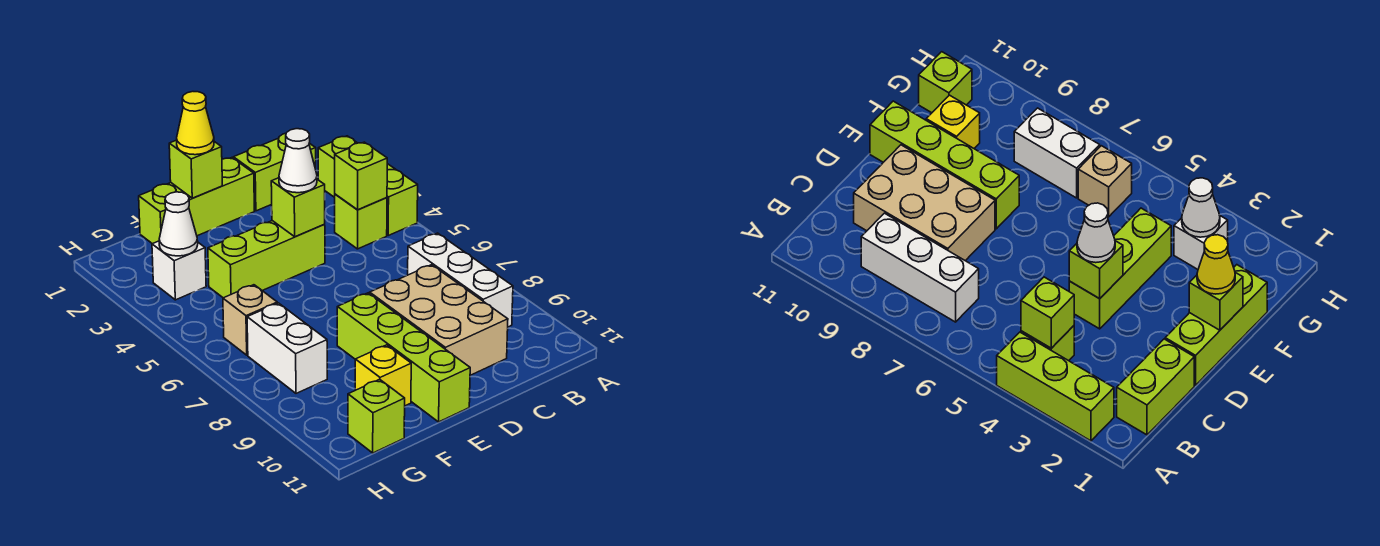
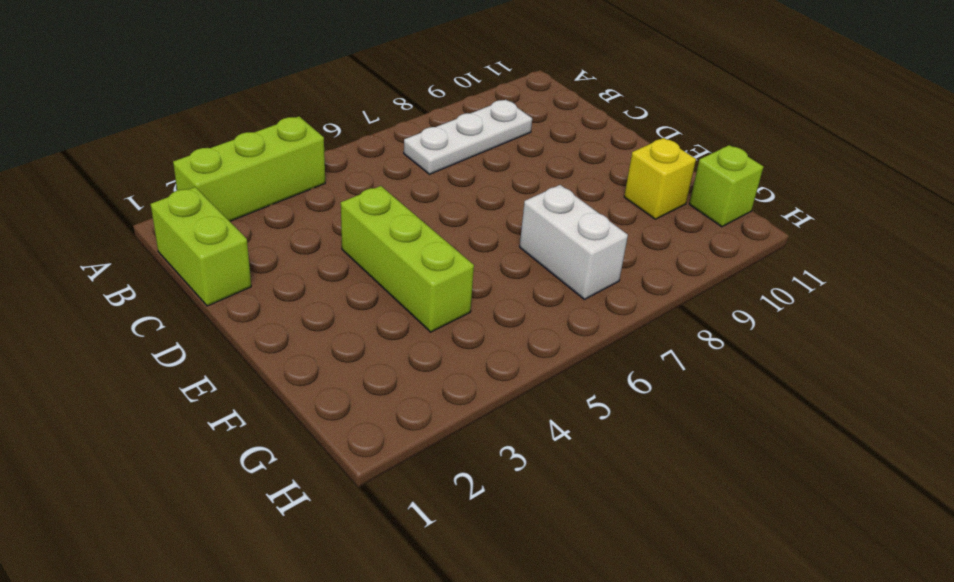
white plate B7:B9 level 1 -> white brick B7:B9 level 1
white brick F7:G7 level 1 -> white brick G7:G8 level 1
none -> lime brick B4 level 1
none -> tan brick C8:D10 level 1
none -> lime brick D1:F1 level 1

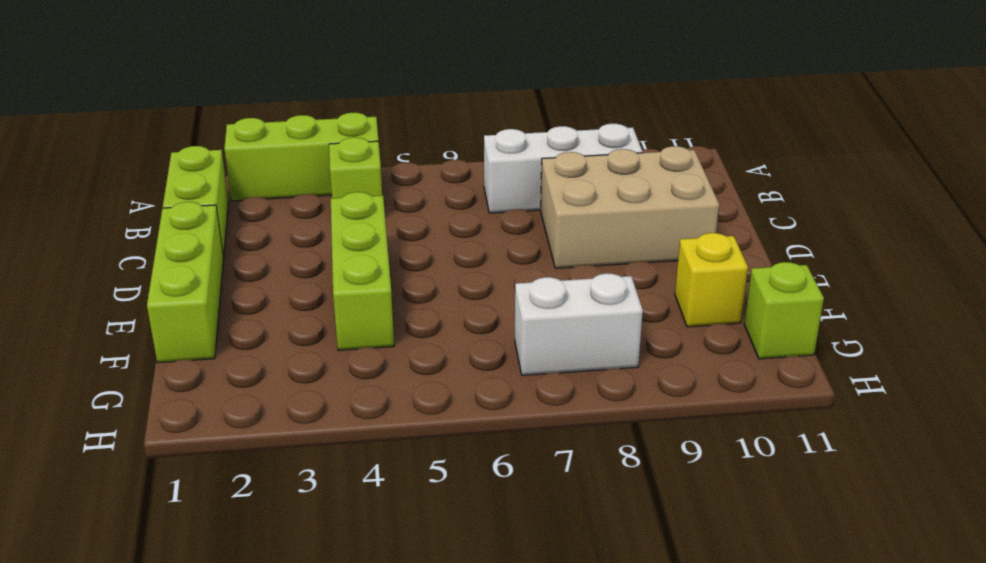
none -> lime brick E8:E11 level 1
none -> white brick G3 level 1
none -> tan brick G6 level 1

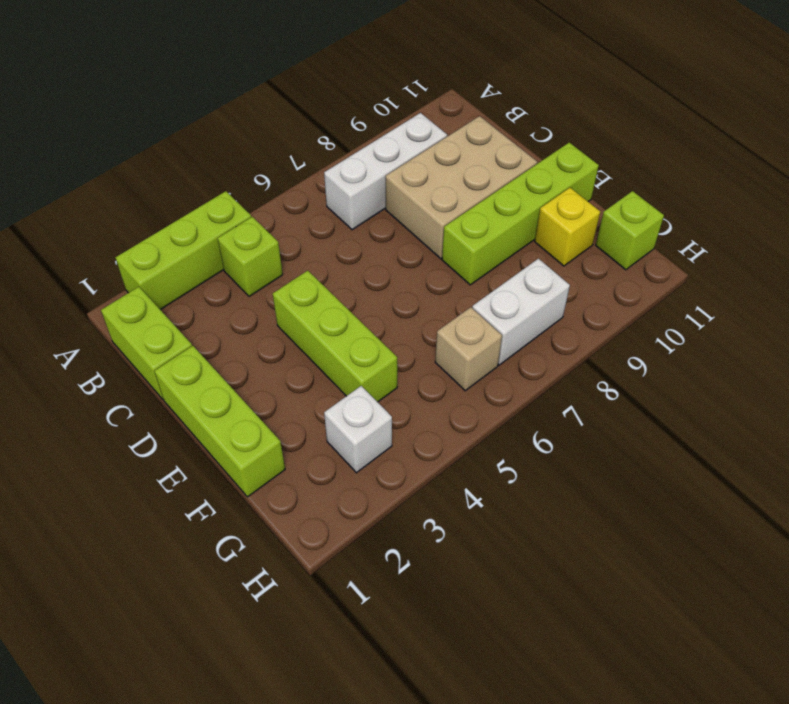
none -> lime brick B4 level 2
none -> lime brick D4 level 2
none -> lime brick E1 level 2

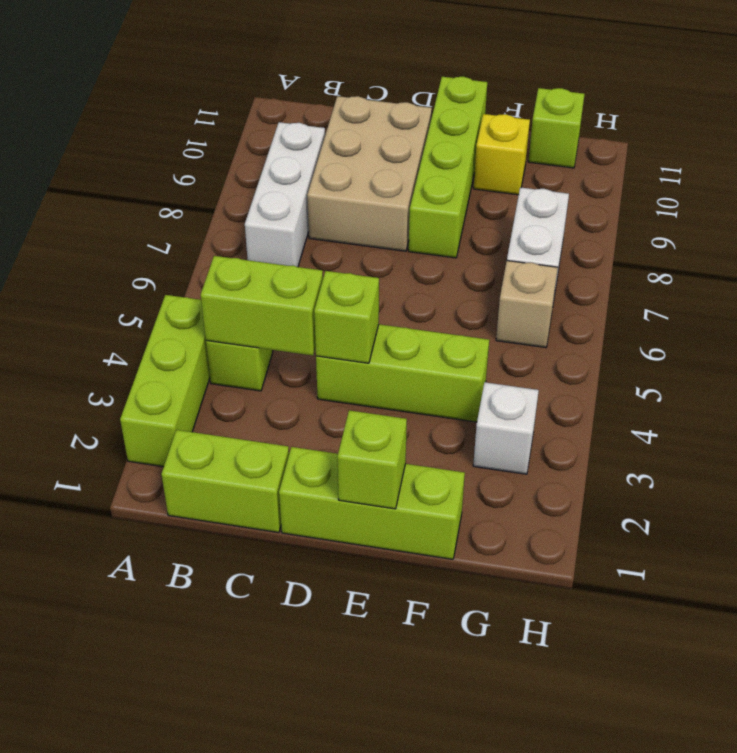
lime brick B4:C4 level 2 -> lime brick B4 level 2
none -> white cone G3 level 2
none -> white cone D4 level 3
none -> yellow cone E1 level 3

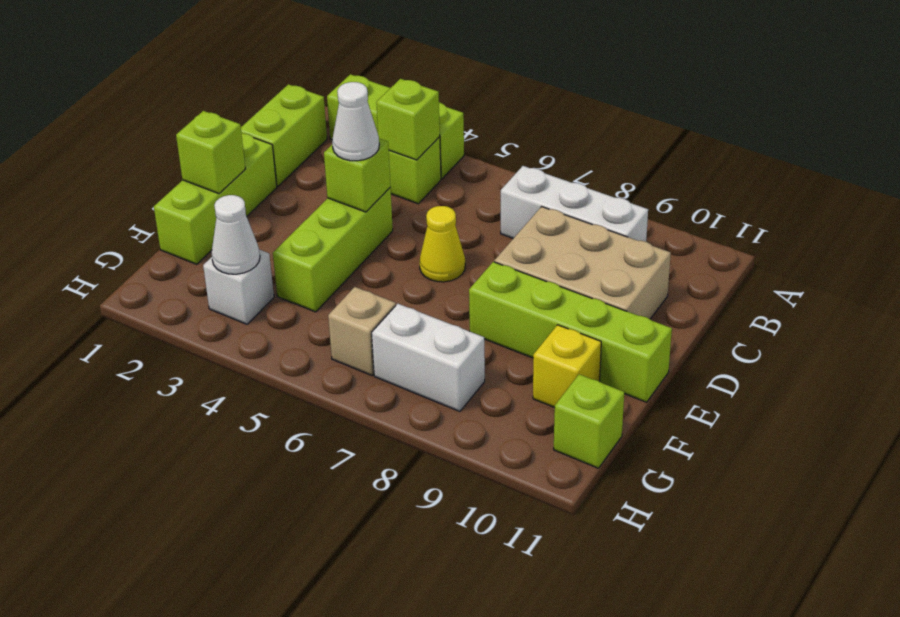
yellow cone D6 level 1 -> yellow cone E1 level 3

